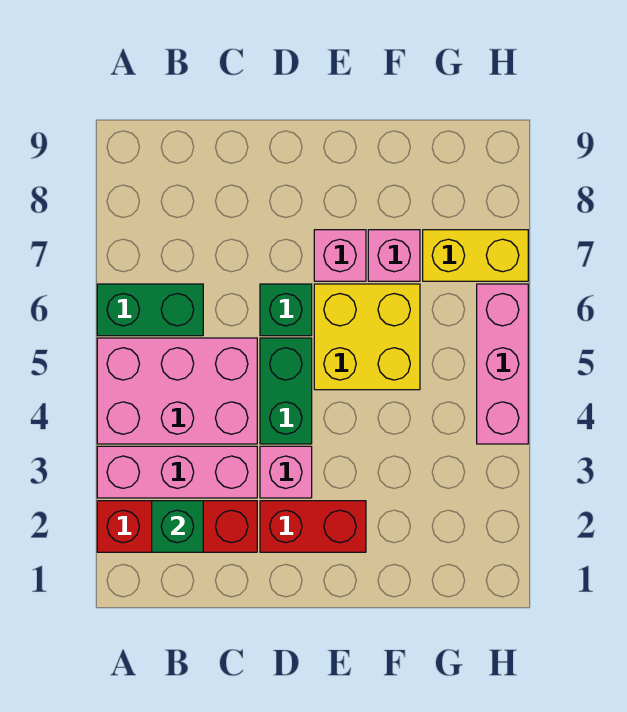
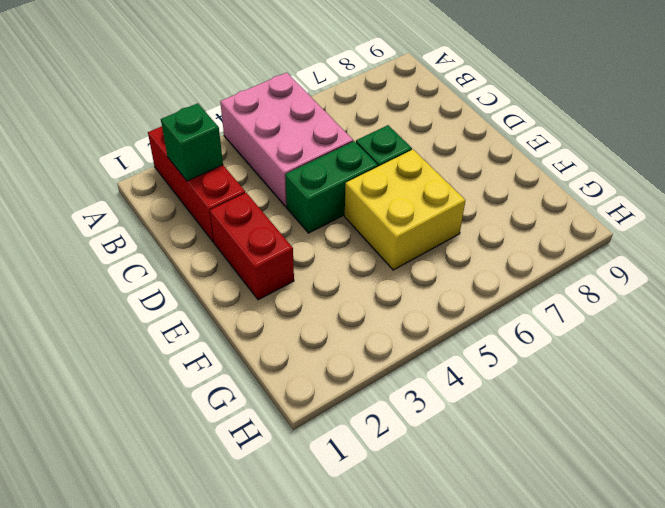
none -> pink brick A3:C3 level 1
none -> green brick A6:B6 level 1
none -> pink brick D3 level 1

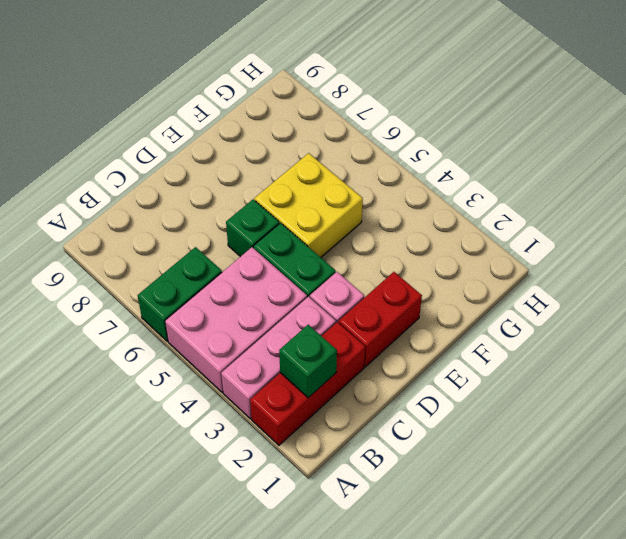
none -> pink brick E7 level 1
none -> pink brick F7 level 1
none -> yellow brick G7:H7 level 1

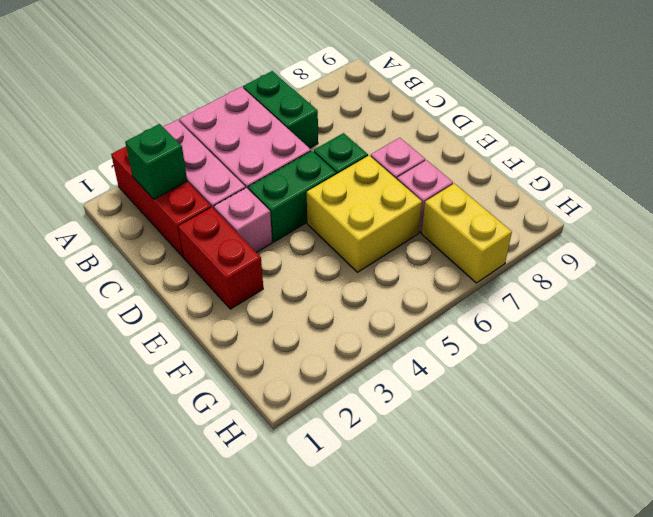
none -> pink brick H4:H6 level 1

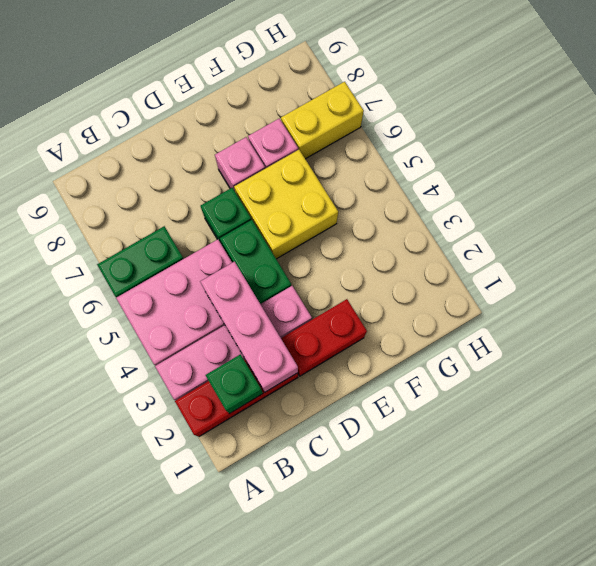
pink brick C2:C4 level 2 -> pink brick H4:H6 level 1

